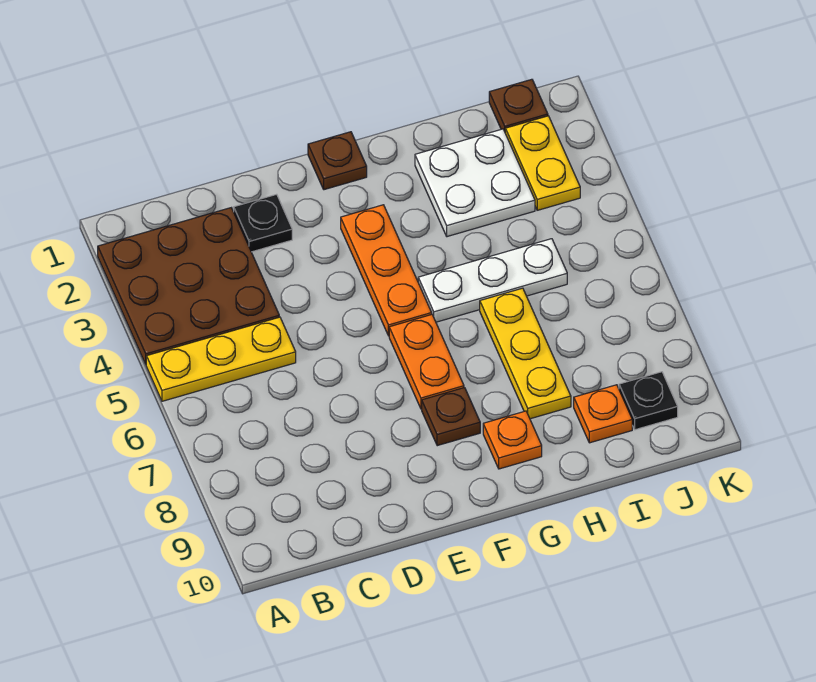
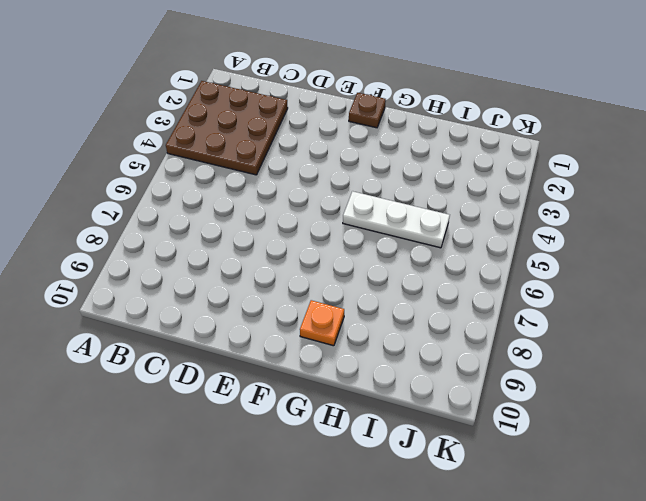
none -> yellow plate A5:C5 level 1
none -> black plate D2 level 1
none -> orange plate F3:F5 level 1

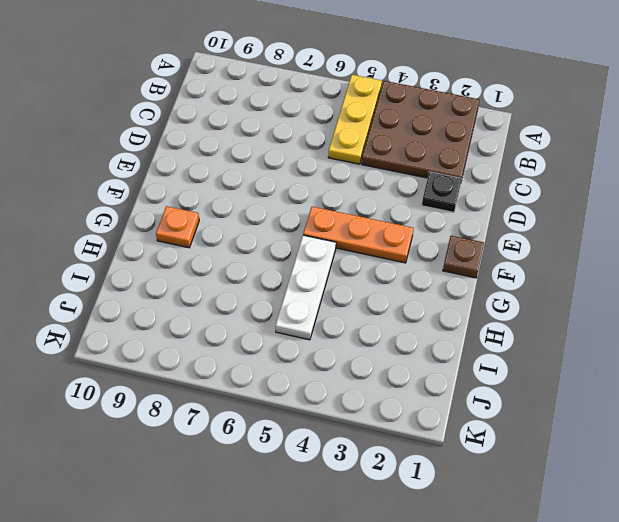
none -> orange plate F6:F7 level 1
none -> brown plate F8 level 1
none -> white plate H2:I3 level 1

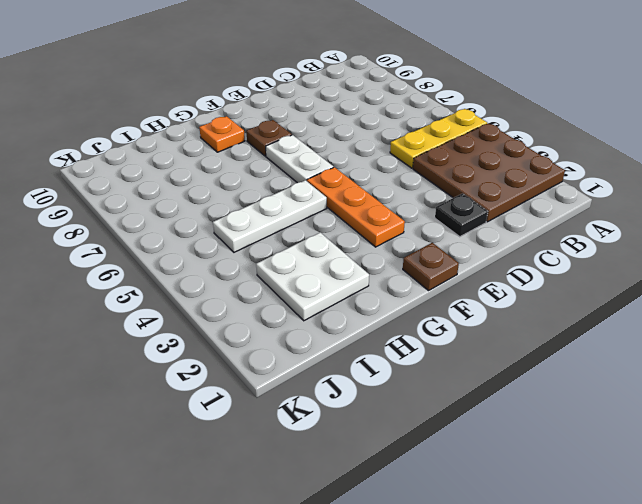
white plate F6:F7 level 1 -> orange plate F6:F7 level 1
none -> yellow plate H6:H8 level 1
none -> orange plate I9 level 1
none -> brown plate J1 level 1

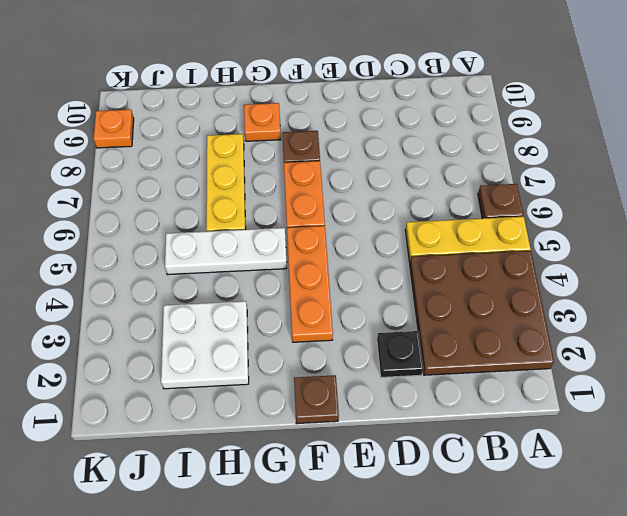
brown plate A6 level 1 -> brown plate J1 level 1
orange plate K9 level 1 -> orange plate I9 level 1
none -> yellow plate J2:J3 level 1
none -> black plate J9 level 1

